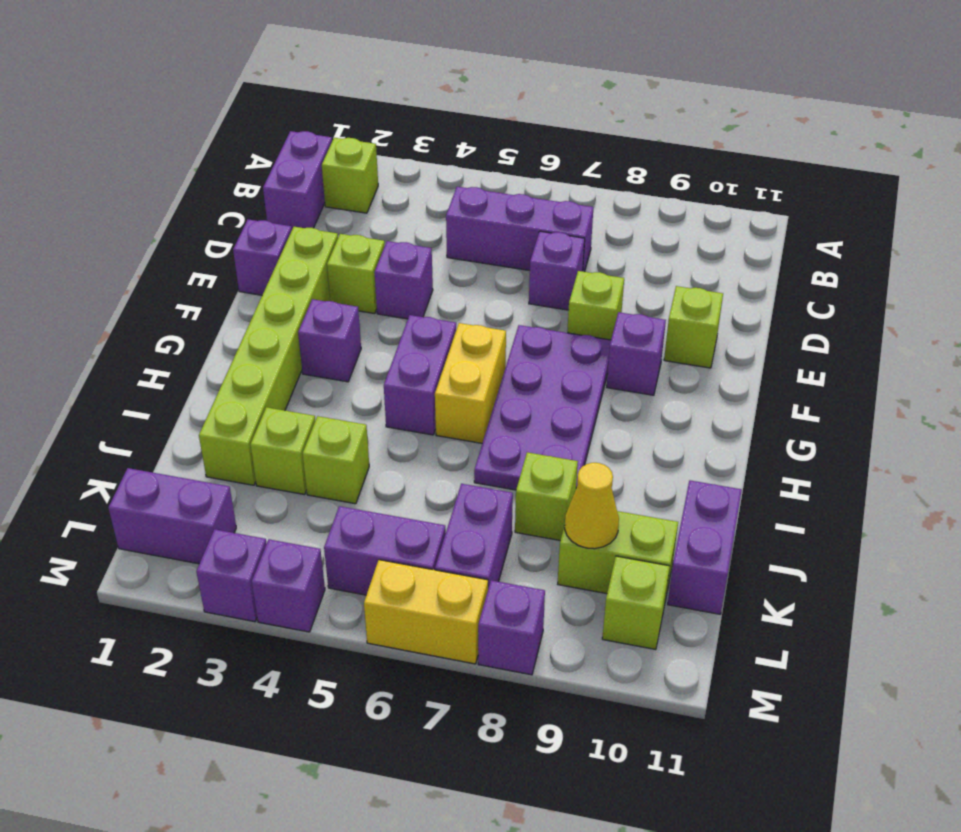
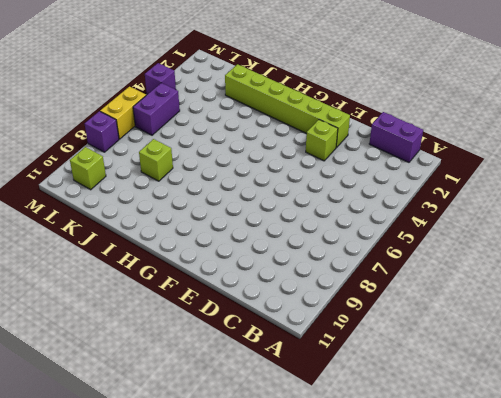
none -> lime brick B2 level 1
none -> purple brick C5:C7 level 1
none -> purple brick D7 level 1

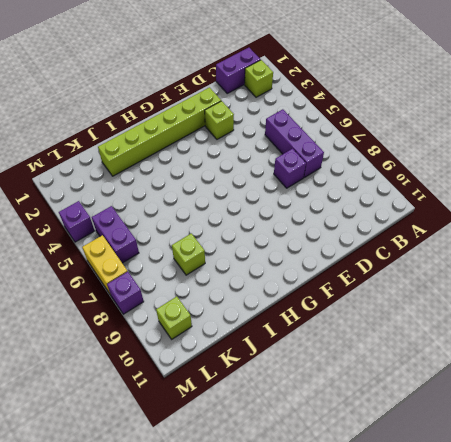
none -> purple brick E1 level 1
none -> purple brick E4 level 1
none -> lime brick E8 level 1

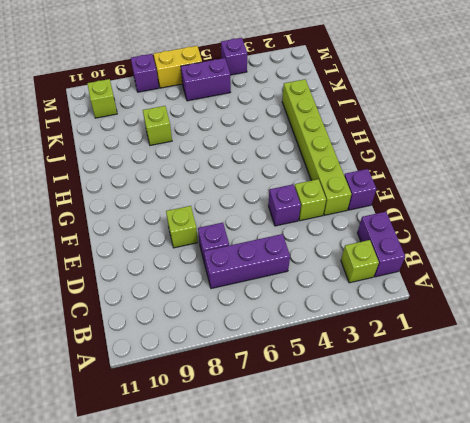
none -> lime brick E10 level 1
none -> purple plate F7:I8 level 1
none -> purple brick F9 level 1

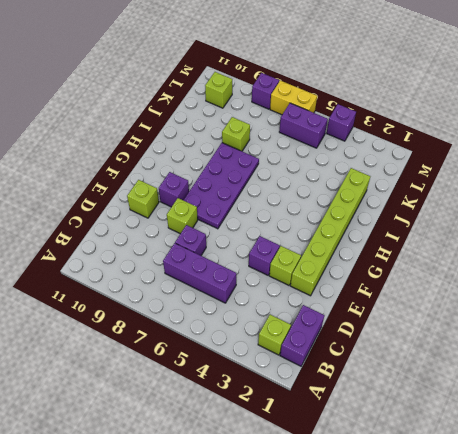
none -> purple brick E1 level 1
none -> purple brick G3 level 1
none -> purple brick G5:H5 level 1

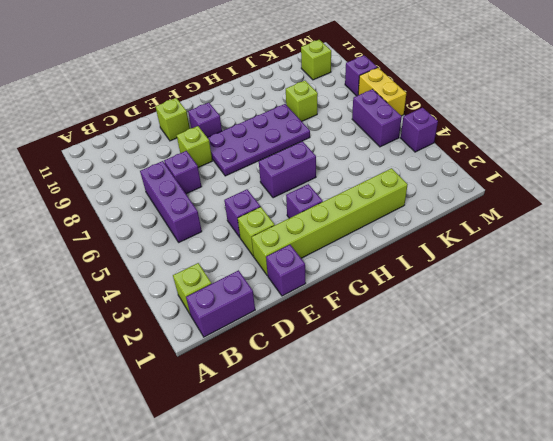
none -> yellow brick G6:H6 level 1
none -> lime brick J3 level 1
none -> lime brick J4 level 1

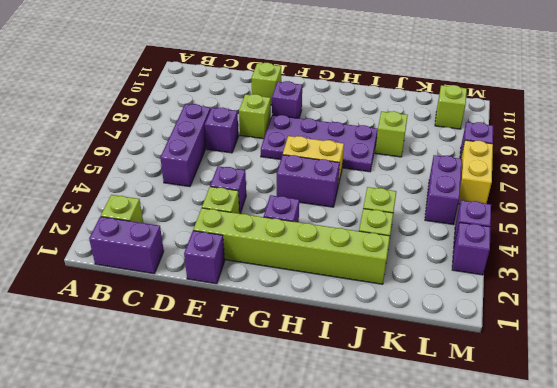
none -> purple brick J11:K11 level 1
none -> purple brick K7:L7 level 1
none -> lime brick K9:K10 level 1

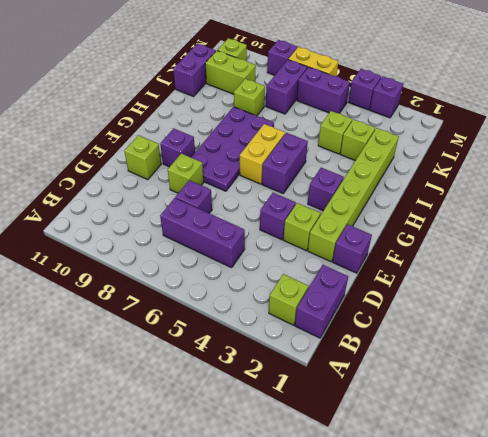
none -> purple brick L1:L2 level 1
none -> yellow cone K9 level 2

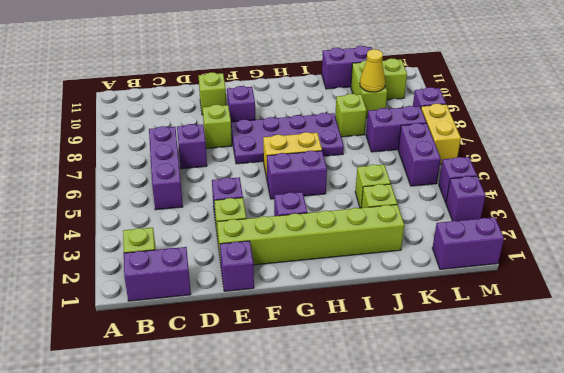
purple brick L1:M1 level 1 -> purple brick L1:L2 level 1

